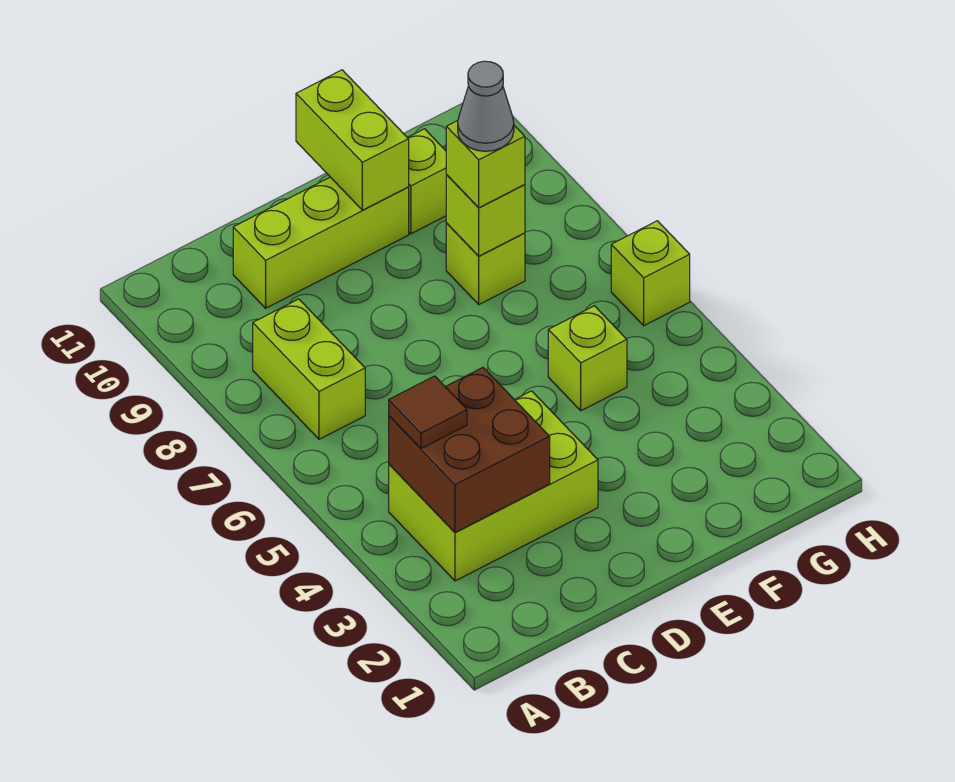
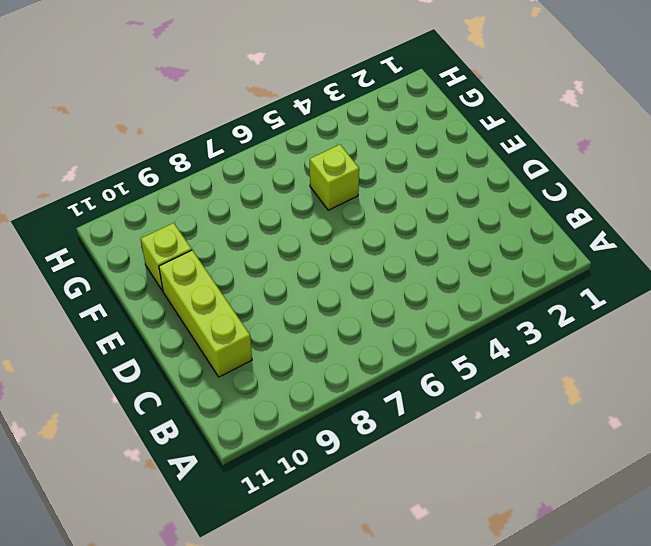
none -> lime brick B3:D4 level 1
none -> lime brick B7:B8 level 1
none -> lime brick F8 level 1

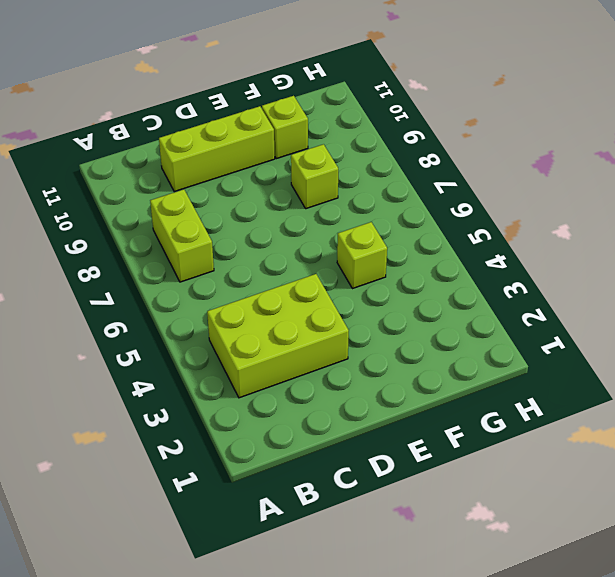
none -> lime brick H6 level 1
none -> brown brick B3:C4 level 2
none -> lime brick E10:E11 level 2

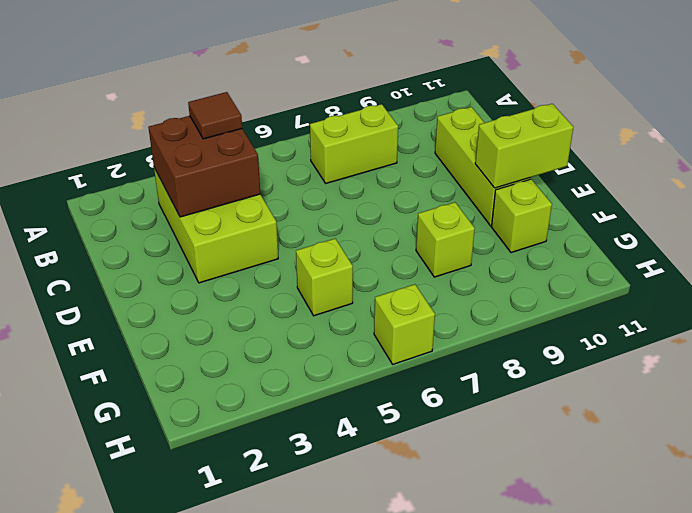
none -> lime brick F8 level 2
none -> lime brick F8 level 3
none -> grey cone F8 level 4

